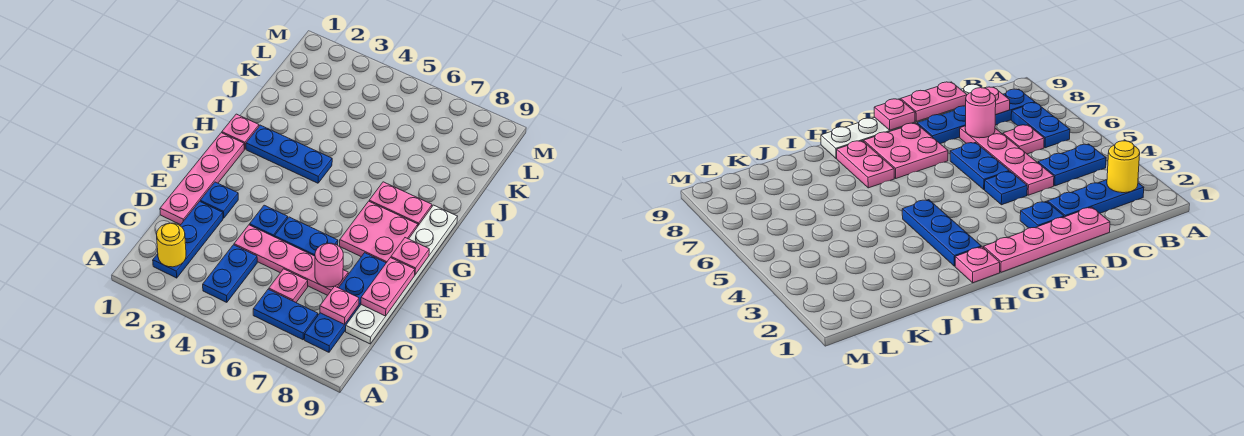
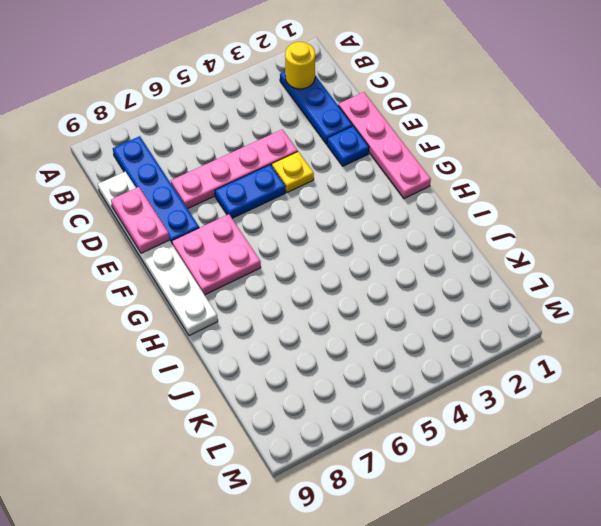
yellow plate E4 level 1 -> blue plate E4 level 1
none -> blue plate B4:C4 level 1
none -> blue plate B6:B7 level 1
none -> pink plate C6 level 1

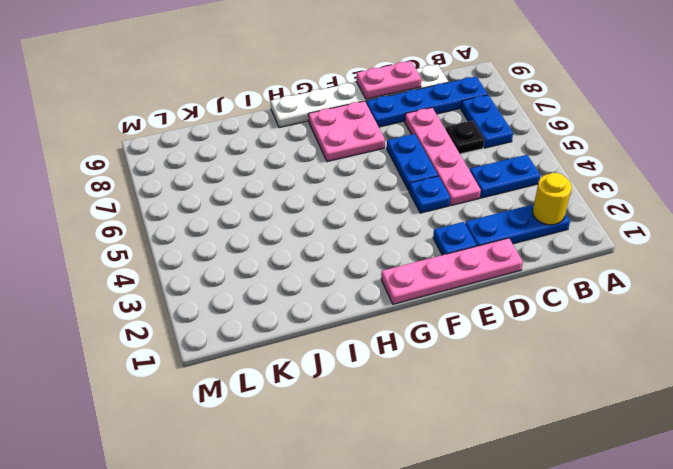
black plate C6 level 1 -> pink plate C6 level 1
none -> pink plate H1 level 1
none -> blue plate H2:H4 level 1
none -> pink plate H7:H8 level 1

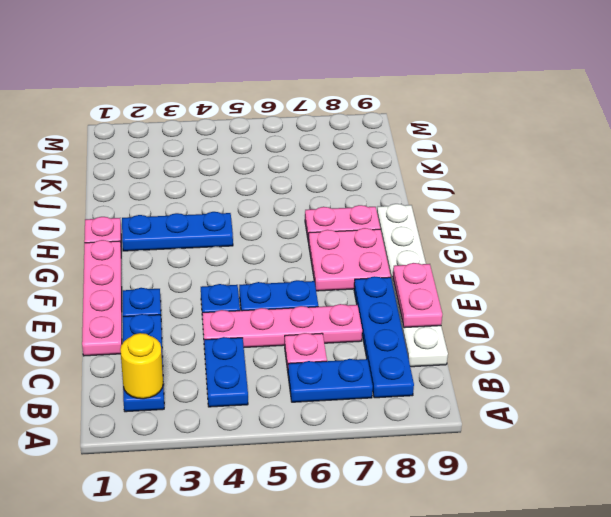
none -> pink plate C8 level 2
none -> pink round brick D7 level 2
none -> pink plate F9 level 2

